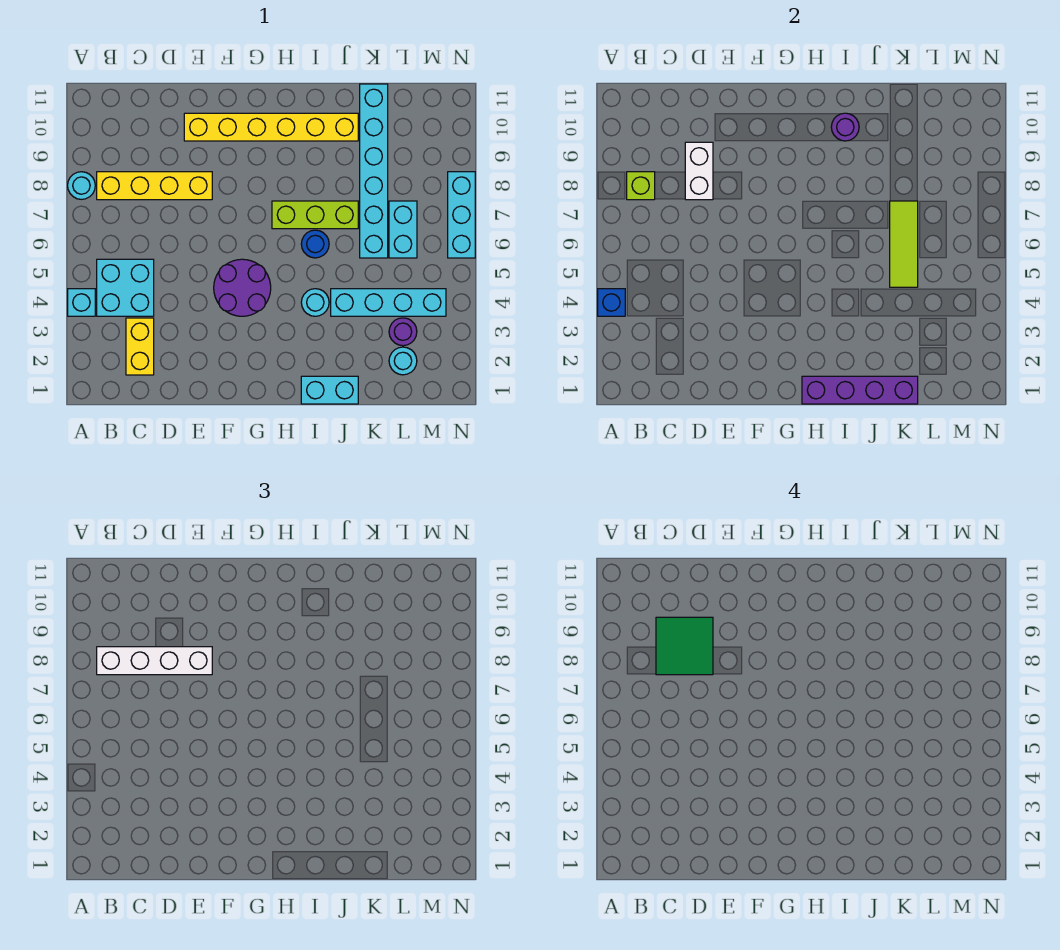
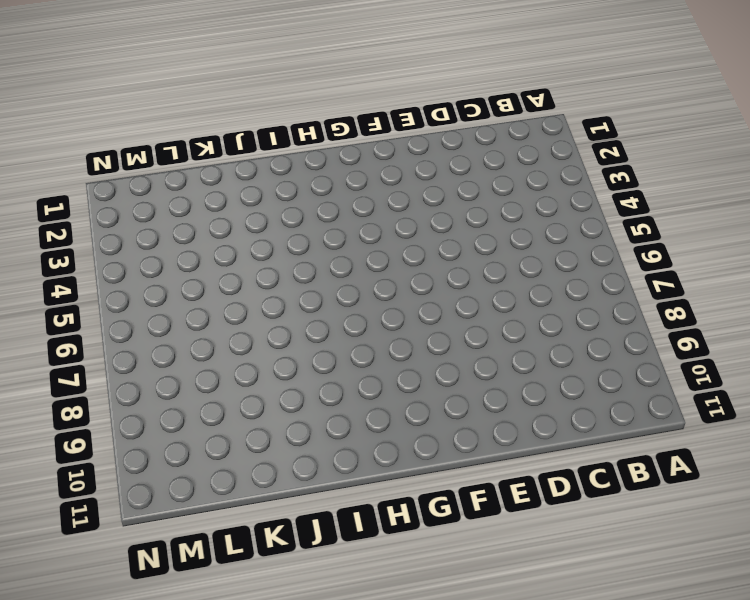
none -> cyan brick A4 level 1
none -> cyan round brick A8 level 1
none -> cyan brick B4:C5 level 1

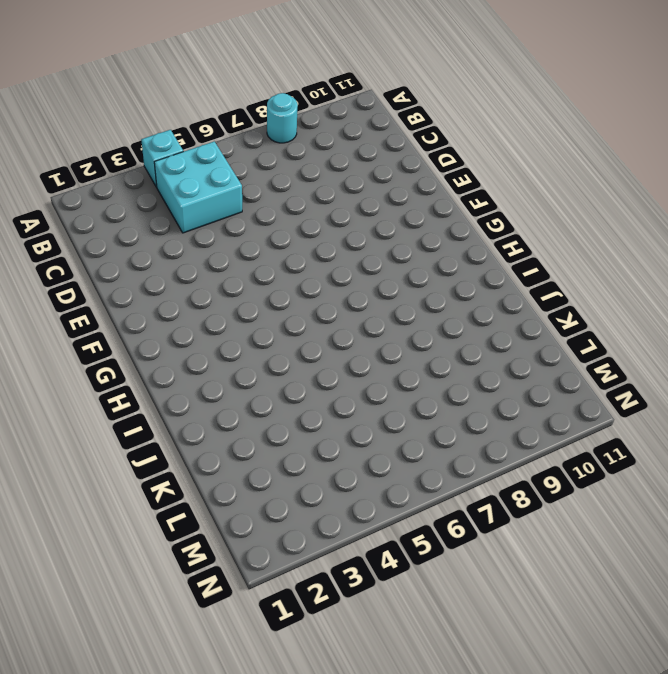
none -> yellow brick B8:E8 level 1
none -> yellow brick C2:C3 level 1
none -> yellow brick E10:J10 level 1

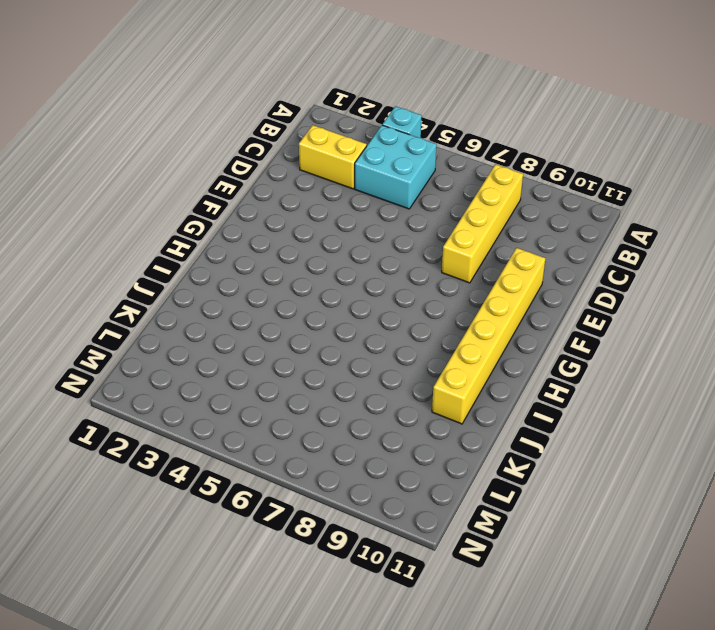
none -> cyan round brick A8 level 1
none -> purple round brick F4:G5 level 1
none -> lime brick H7:J7 level 1

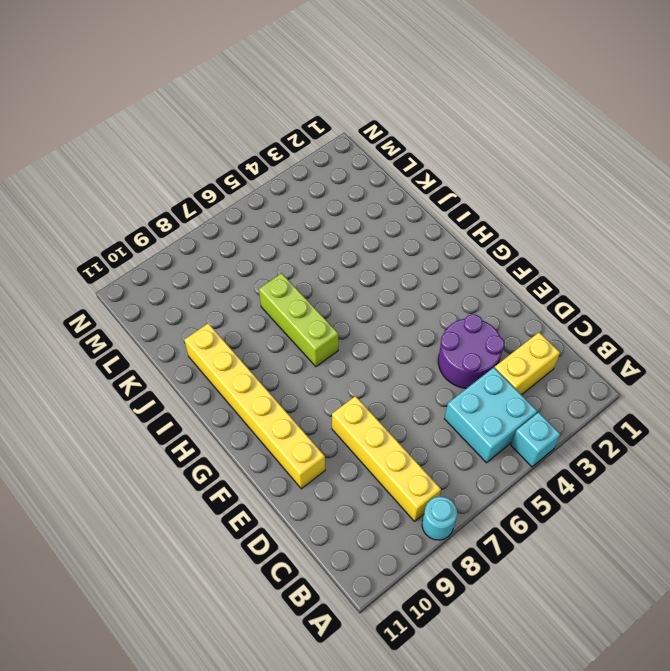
purple round brick D3:E4 level 1 -> purple round brick F4:G5 level 1
none -> cyan brick I1:J1 level 1
none -> cyan round brick I4 level 1
none -> blue round brick I6 level 1

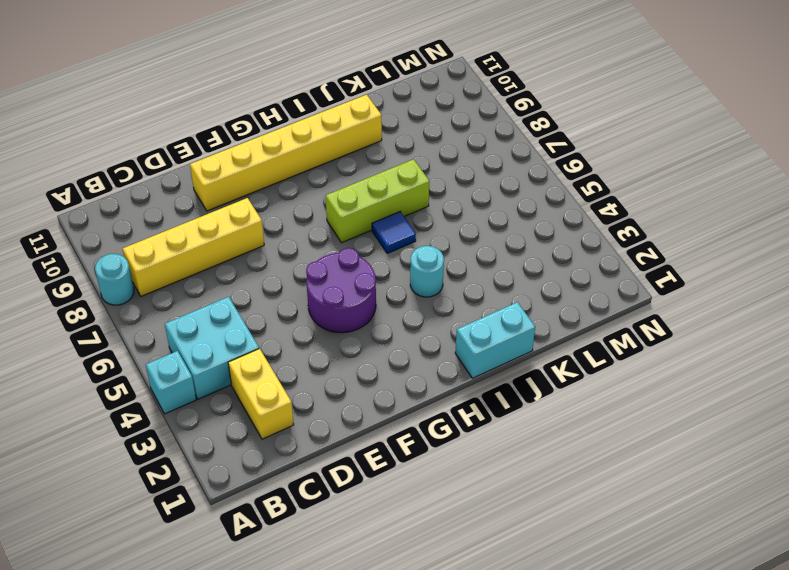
blue tile I6 level 1 -> blue round brick I6 level 1
none -> cyan brick J4:M4 level 1
none -> cyan brick K6:K11 level 1
none -> cyan round brick L2 level 1

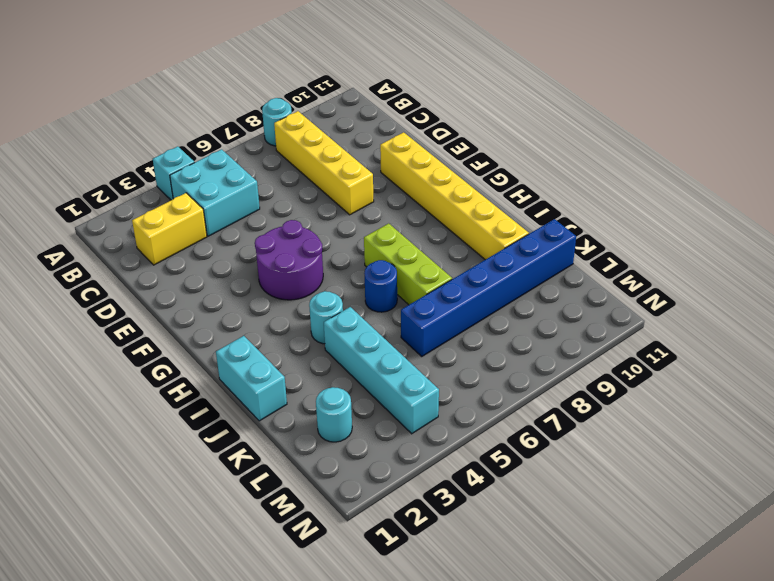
blue brick K6:K11 level 1 -> cyan brick K6:K11 level 1
none -> purple round brick L3 level 1
none -> cyan brick L6:L7 level 1
none -> cyan brick N6:N8 level 1

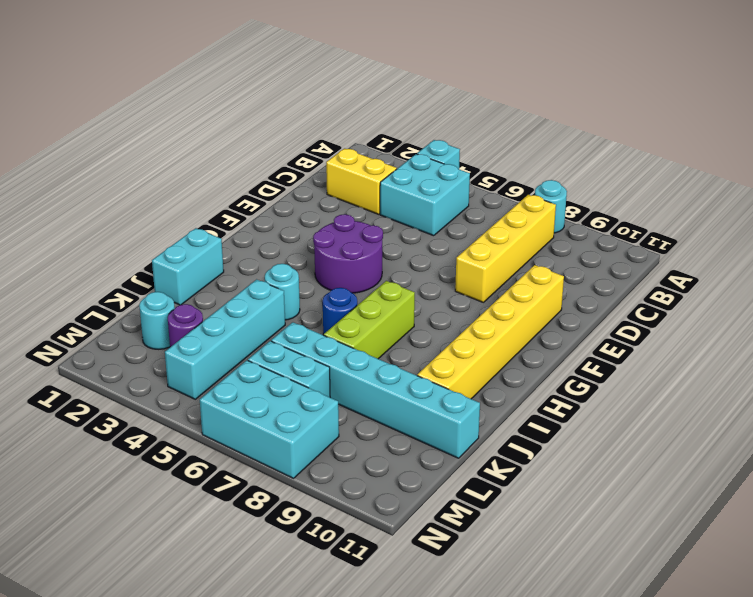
cyan brick M6:N8 level 1 -> cyan brick N6:N8 level 1
none -> blue brick A4 level 2
none -> lime brick B8 level 2
none -> white brick D8:D9 level 2

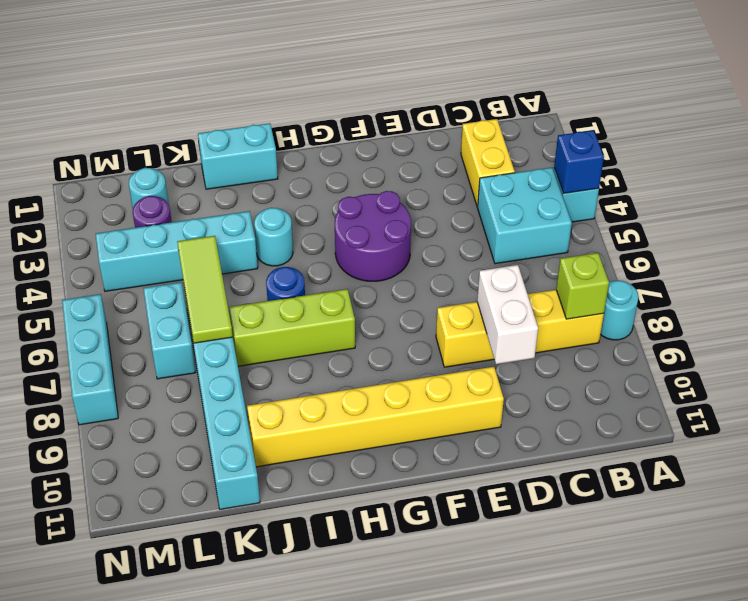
none -> purple brick H1:K1 level 2
none -> purple round brick I10 level 2
none -> white brick B8:E8 level 3

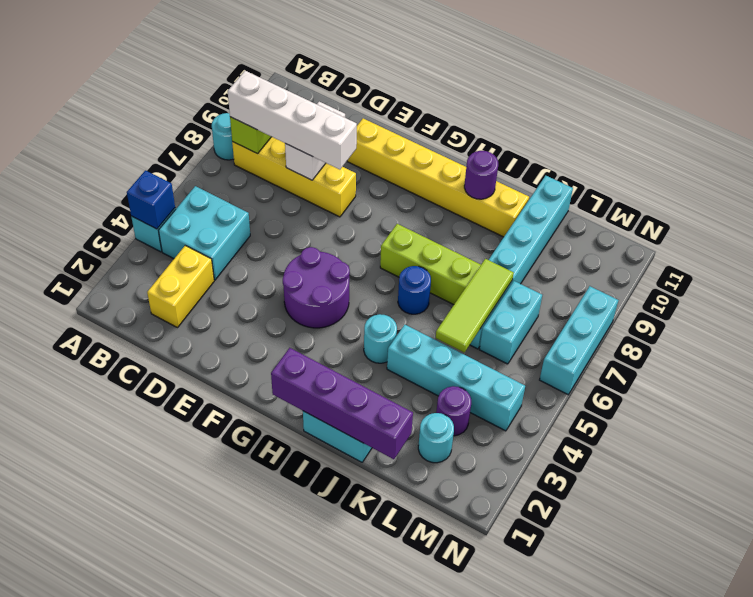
none -> green tile C8:D9 level 4

